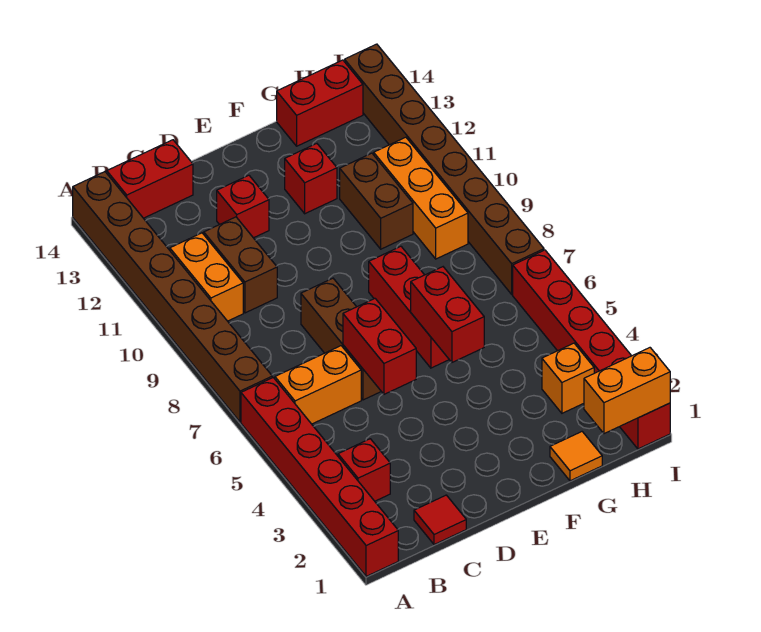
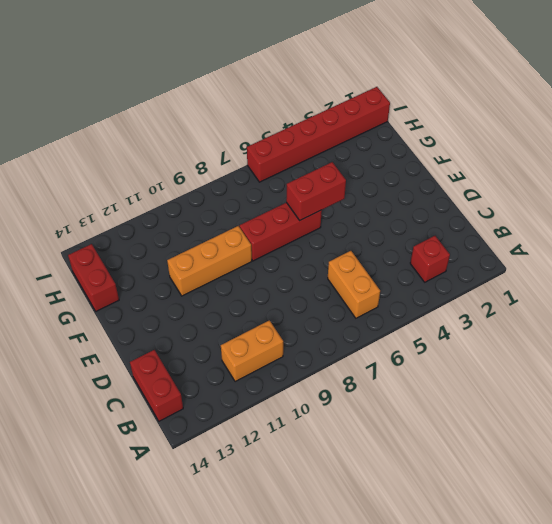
orange brick F9:F11 level 1 -> orange brick H9:H11 level 1
none -> red brick A1:A6 level 1
none -> brown brick A7:A14 level 1
none -> red tile C1 level 1

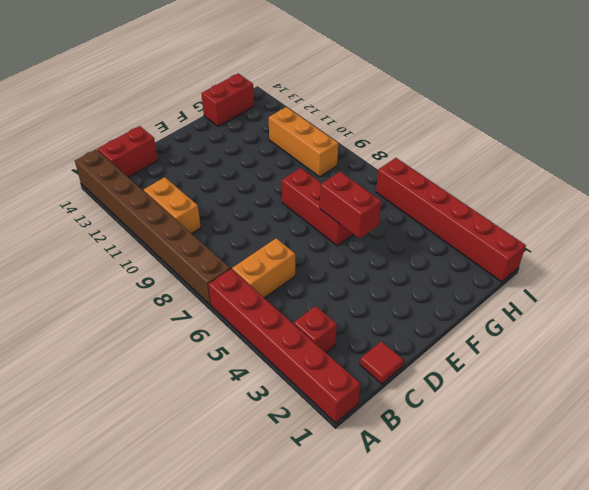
none -> brown brick C10:C11 level 1
none -> brown brick D6:D8 level 1
none -> red brick D12 level 1

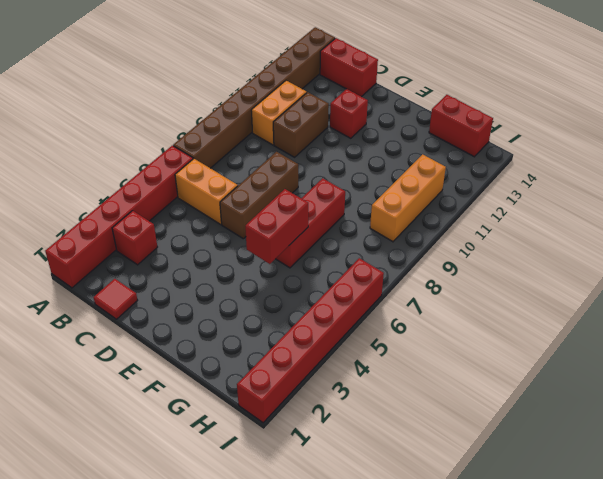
none -> red brick F12 level 1
none -> orange tile G1 level 1
none -> brown brick G10:G11 level 1

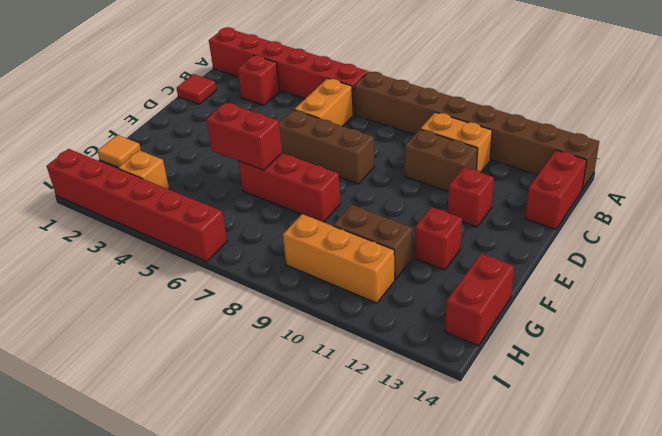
none -> brown brick I7:I14 level 1
none -> red brick D5:D6 level 2
none -> orange brick H1:I1 level 2

